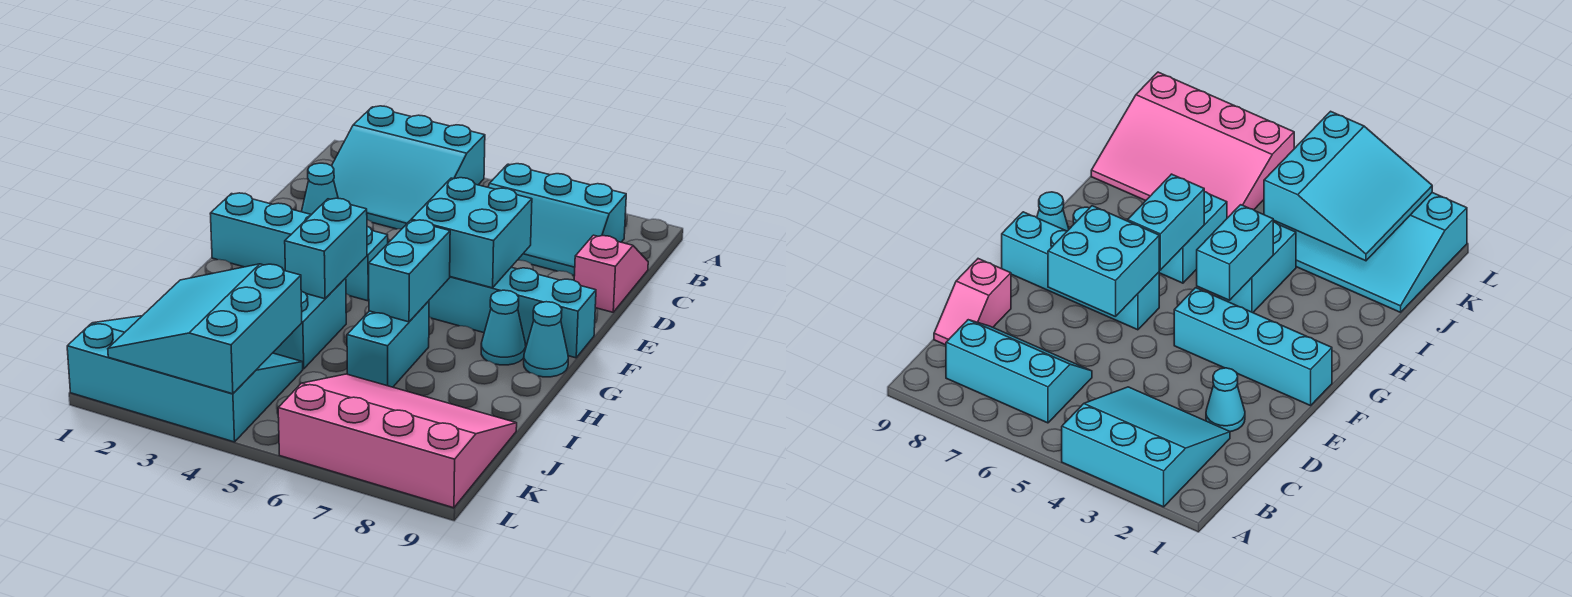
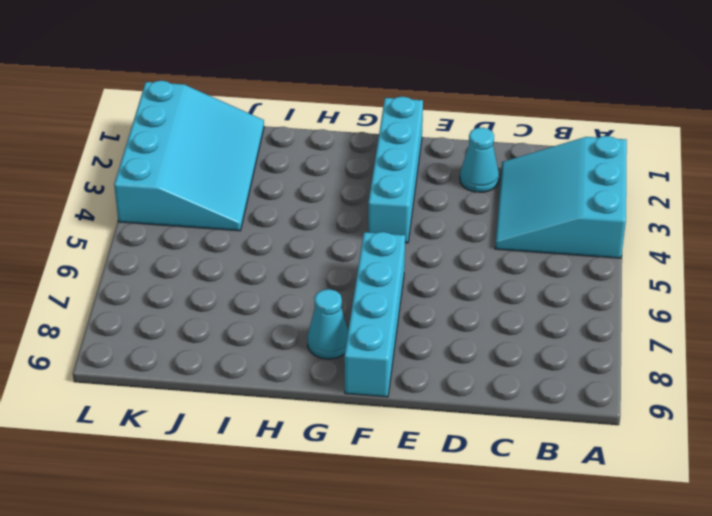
none -> cyan slope B6:C8 level 1 top B
none -> pink slope C9:D9 level 1 top D
none -> cyan cone G9 level 1

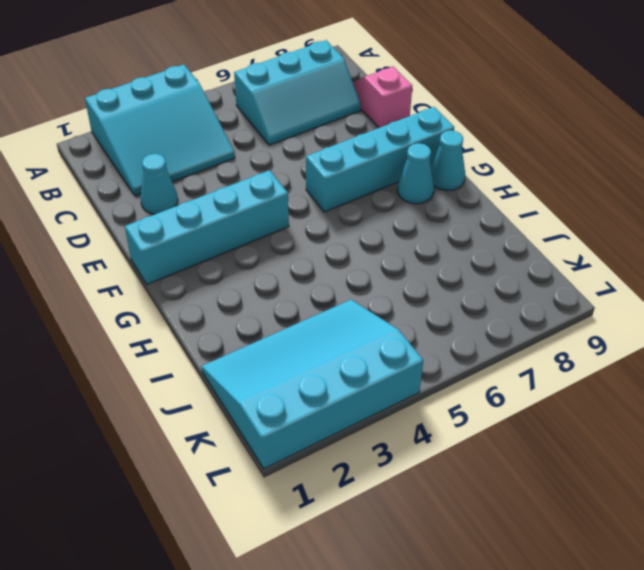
none -> cyan brick H4:I4 level 1
none -> cyan brick H6:I6 level 1
none -> pink slope J6:L9 level 1 top L

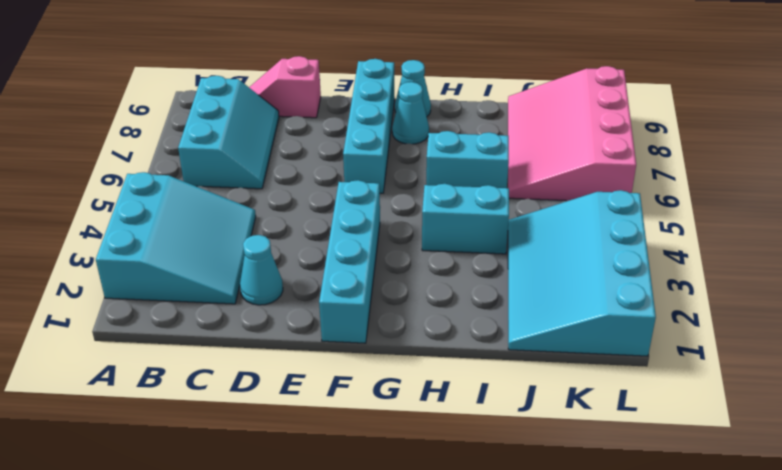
none -> cyan brick E6:F7 level 2
none -> cyan brick G4:H4 level 2
none -> cyan brick G6:H6 level 2

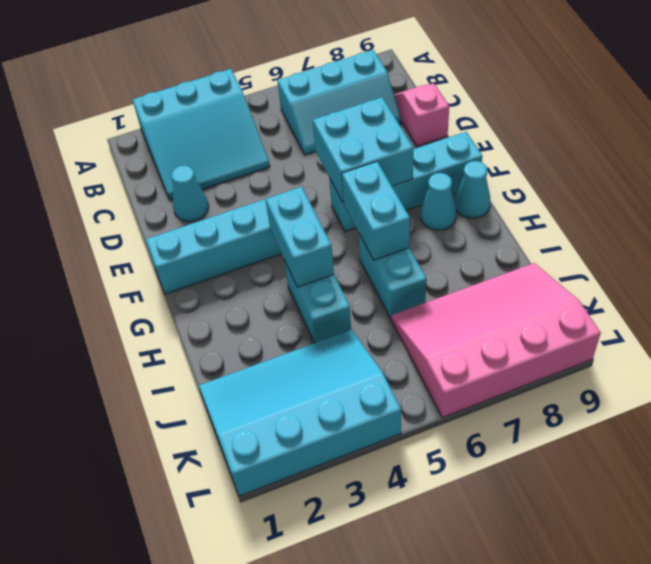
none -> cyan slope J2:L4 level 2 top 4

